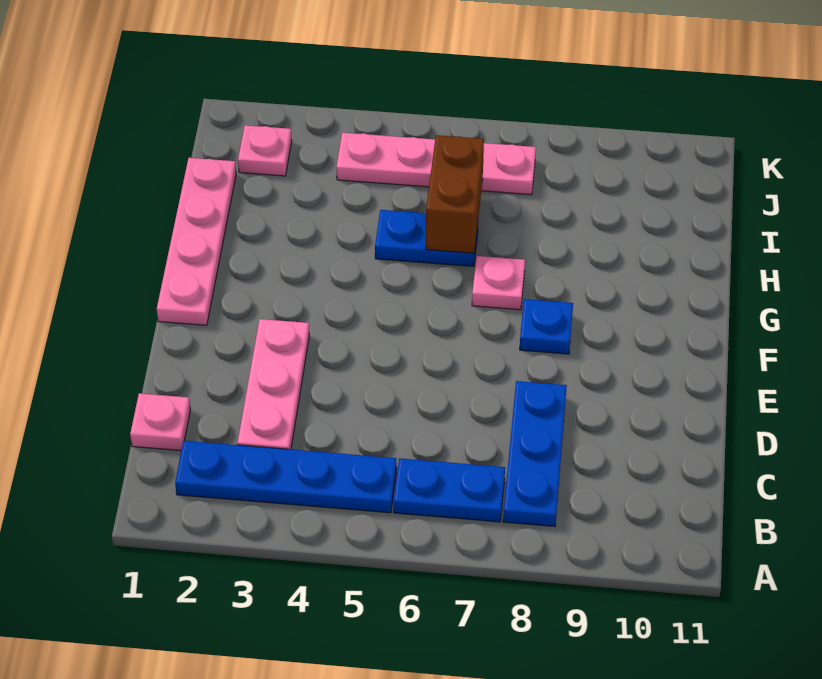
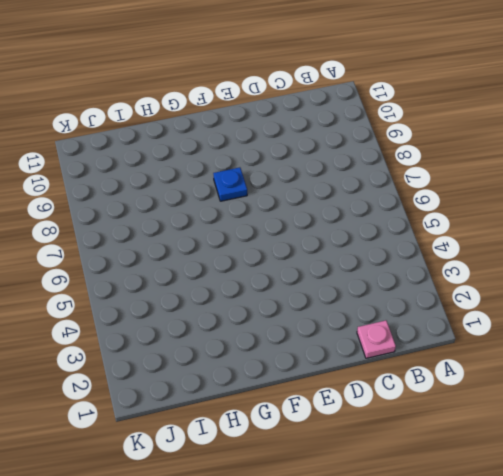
none -> blue plate B2:B5 level 1
none -> blue plate B6:B7 level 1
none -> blue plate B8:D8 level 1

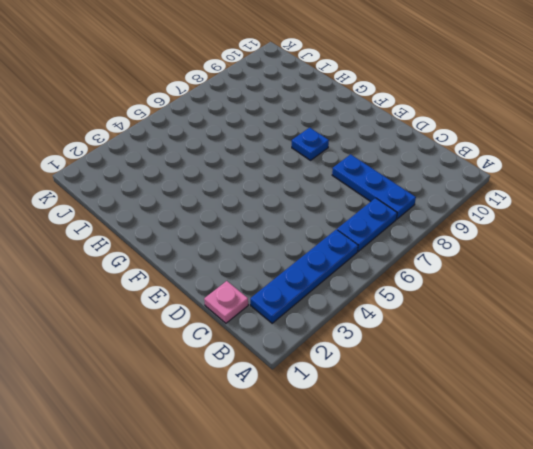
none -> pink plate C3:E3 level 1
none -> pink plate F1:I1 level 1
none -> pink plate G7 level 1

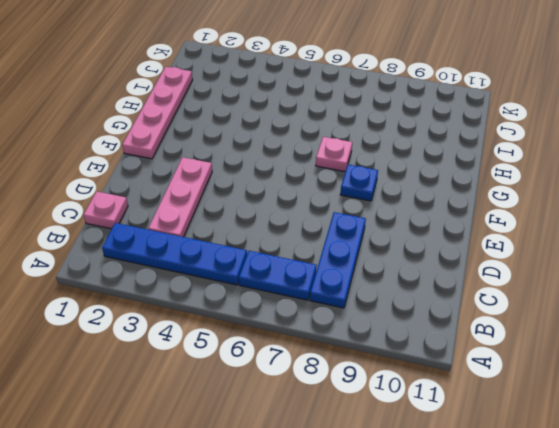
none -> blue plate H5:H6 level 1
none -> pink plate J2 level 1
none -> pink plate J4:J7 level 1

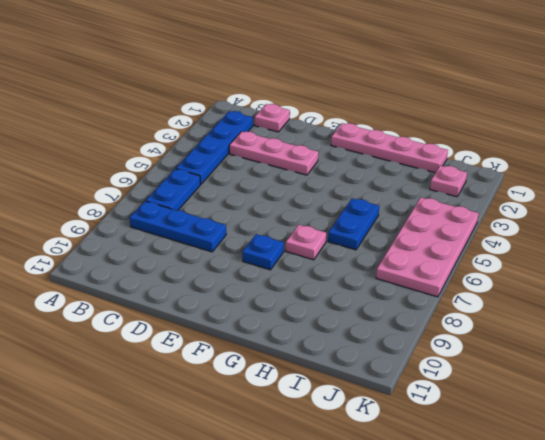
pink plate J4:K7 level 1 -> pink plate J4:J7 level 1
none -> brown brick H6:I6 level 2

